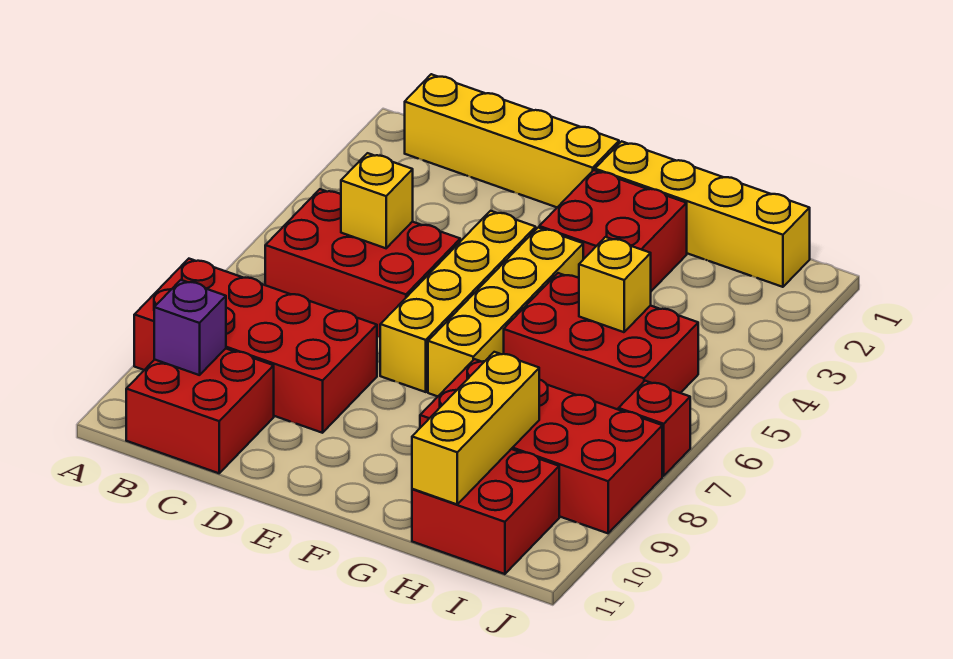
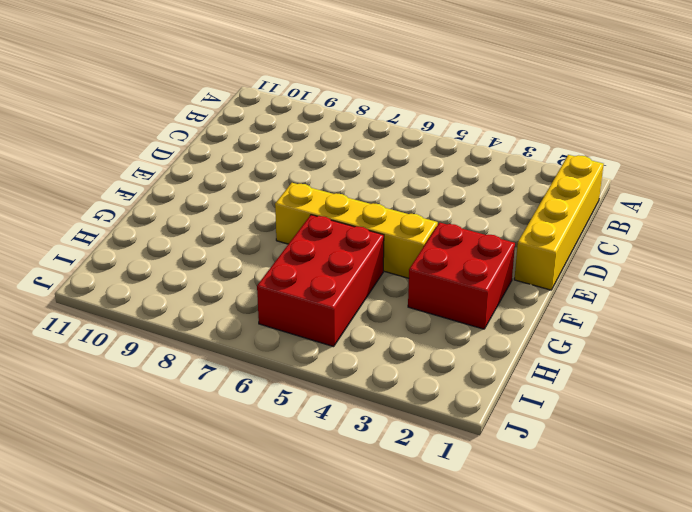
none -> red brick A8:D9 level 1
none -> red brick B5:D6 level 1
none -> red brick B10:C11 level 1

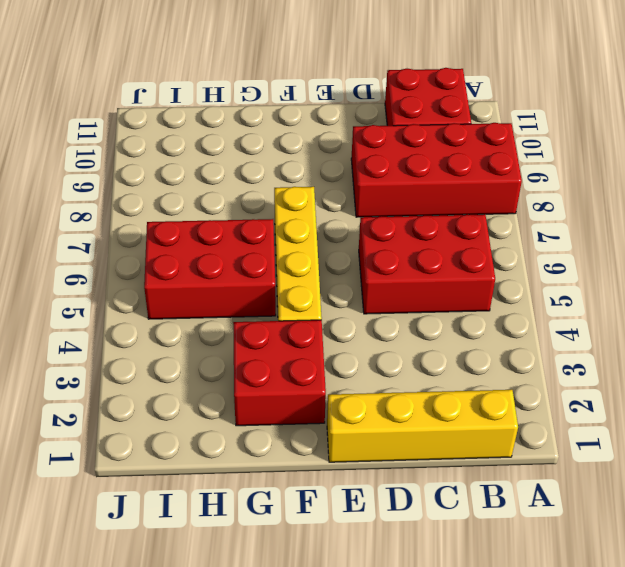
none -> yellow brick E4:E7 level 1
none -> yellow brick F1:I1 level 1
none -> red brick G8:J9 level 1

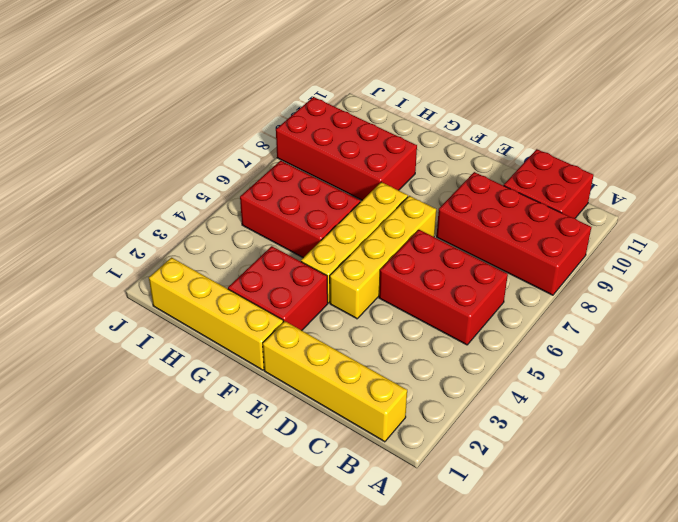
none -> red brick H10:I11 level 1
none -> red brick J7 level 1
none -> purple brick B10 level 2

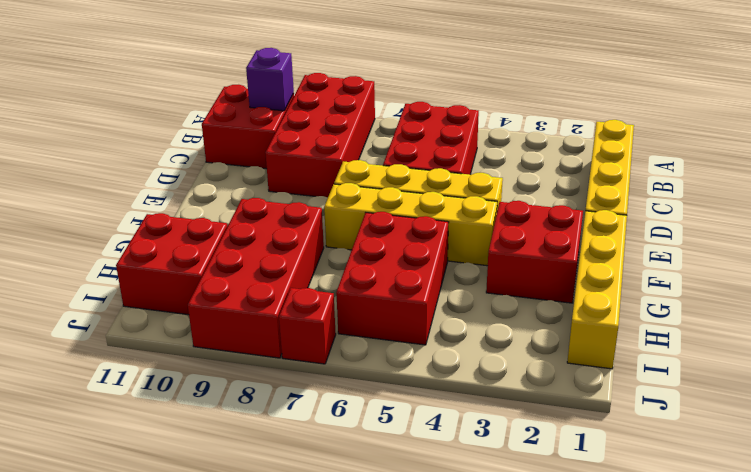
none -> yellow brick C5 level 2
none -> yellow brick H5 level 2
none -> yellow brick H9:H11 level 2

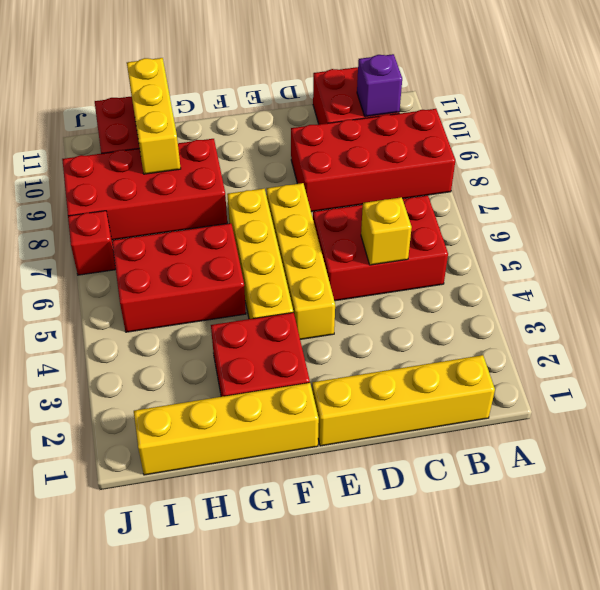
none -> yellow brick H5 level 2

